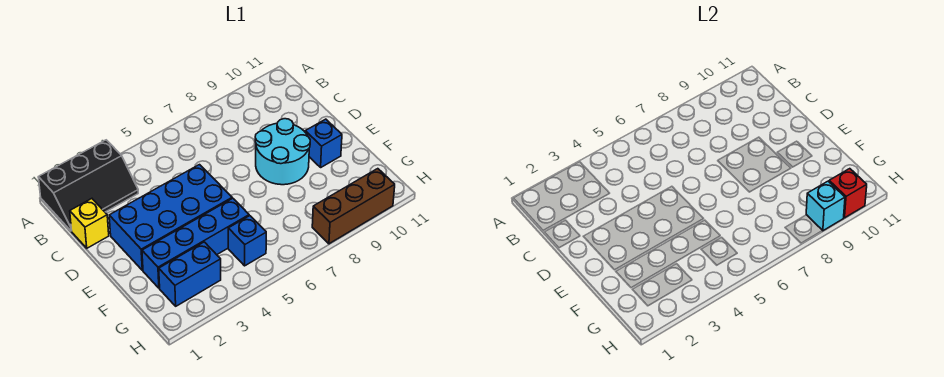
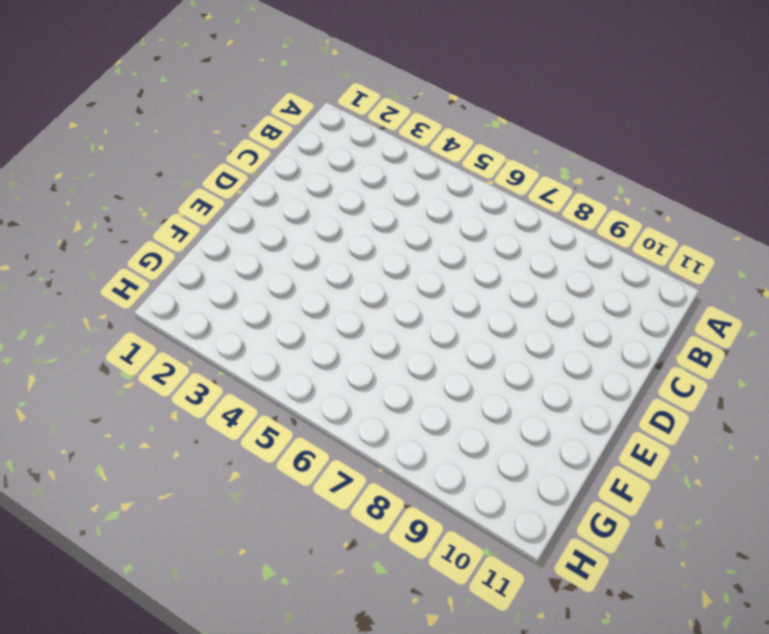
none -> black slope A1:B3 level 1 top A
none -> yellow brick C1 level 1

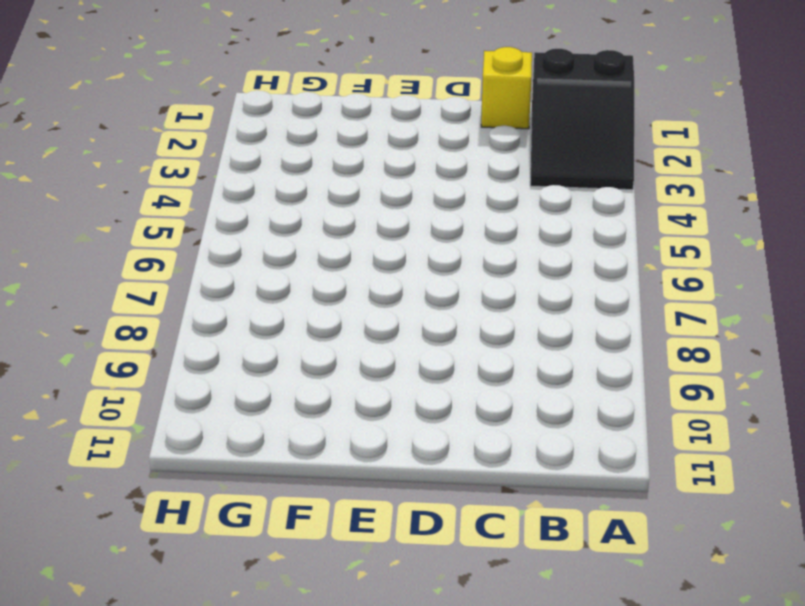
black slope A1:B3 level 1 top 1 -> black slope A1:B3 level 1 top A
none -> blue brick D2:E5 level 1
none -> cyan round brick D8:E9 level 1

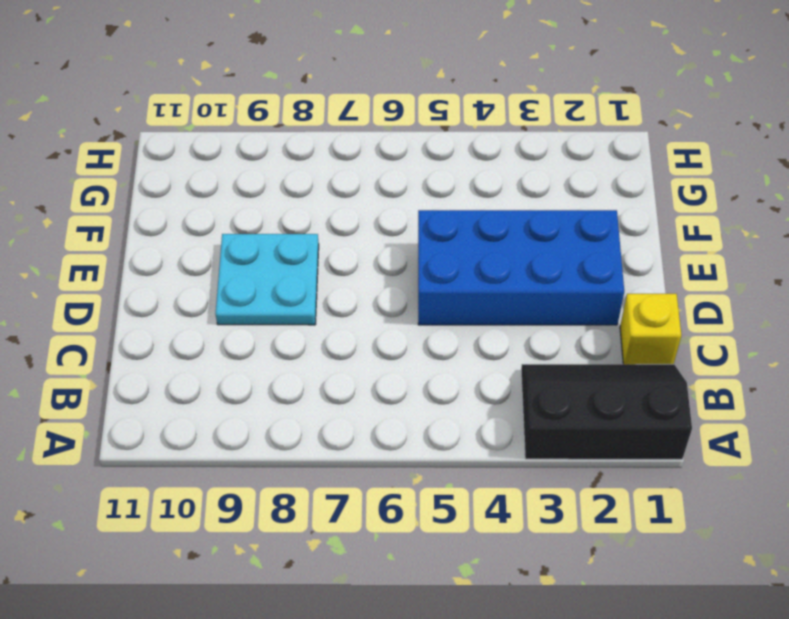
cyan plate D8:E9 level 1 -> cyan round brick D8:E9 level 1
none -> blue brick E10 level 1
none -> blue brick F2:F5 level 1

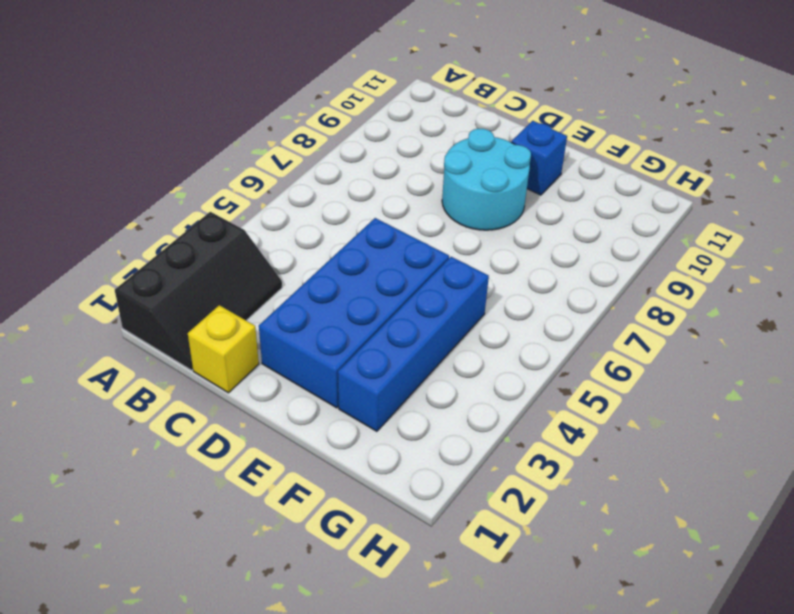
none -> blue brick G2:G3 level 1
none -> blue brick G5 level 1

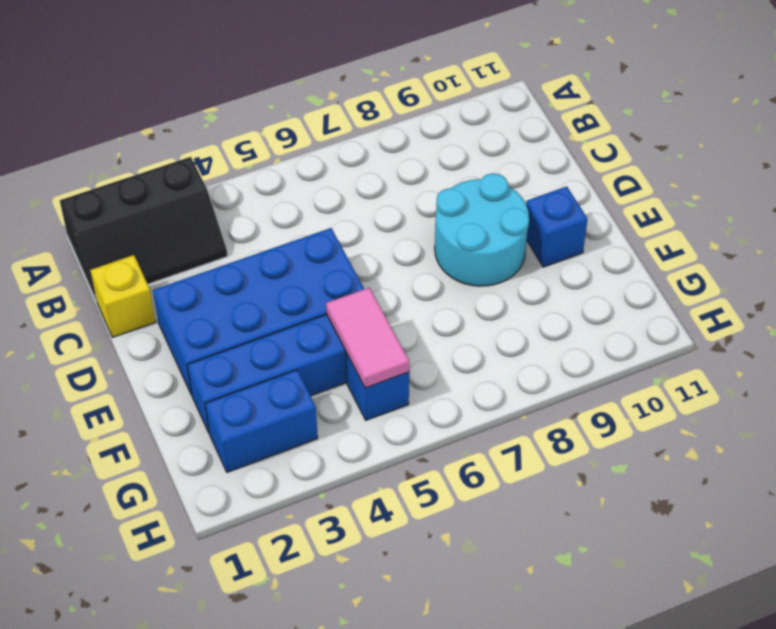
pink tile F5:G5 level 2 -> none
none -> brown brick H8:H10 level 1
none -> cyan brick H9 level 2

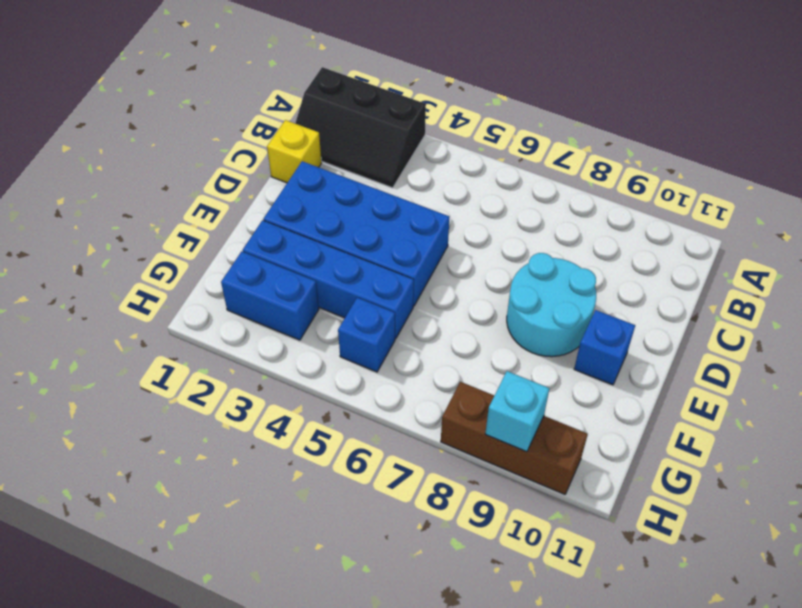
none -> red brick H10 level 2

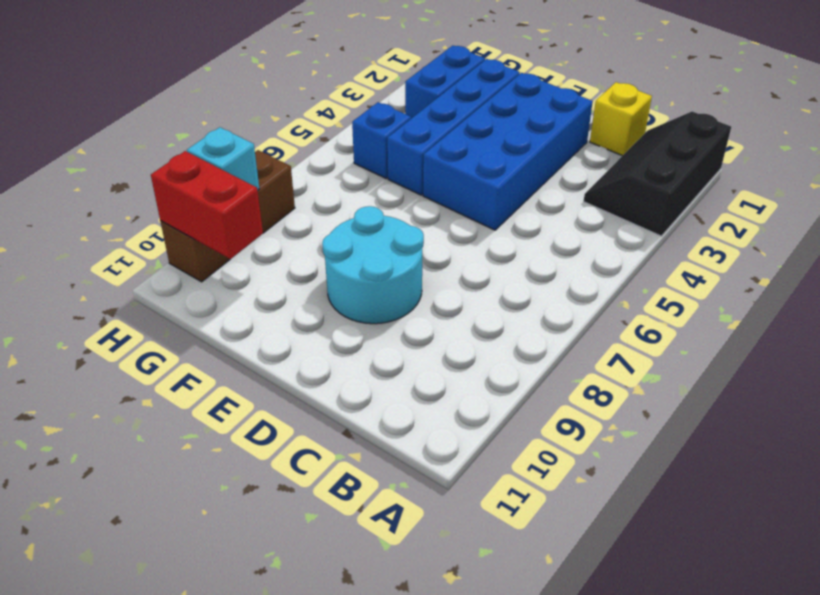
red brick G10:H10 level 2 -> red brick H10 level 2
none -> blue brick E10 level 1

